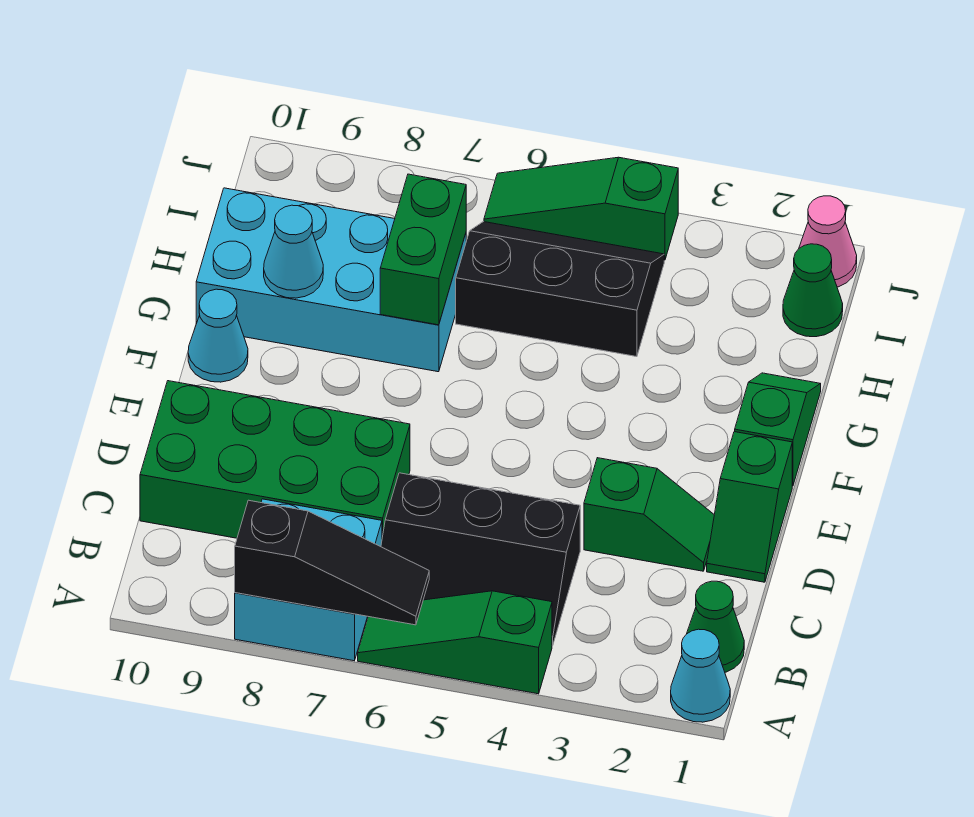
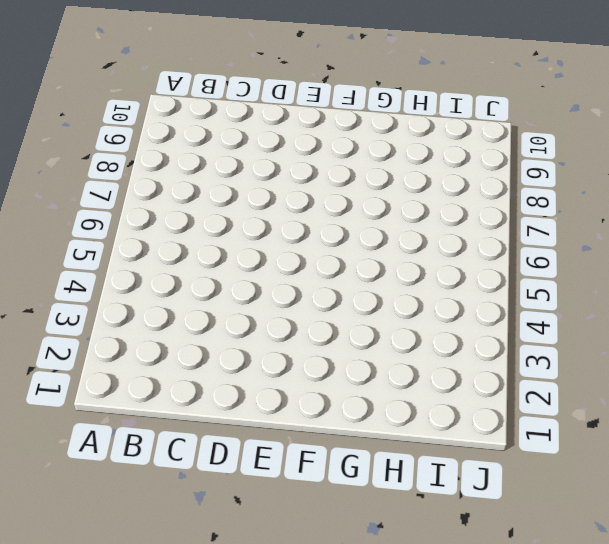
none -> cyan cone A1 level 1
none -> green slope A4:A6 level 1 top 4
none -> cyan brick A7:B8 level 1

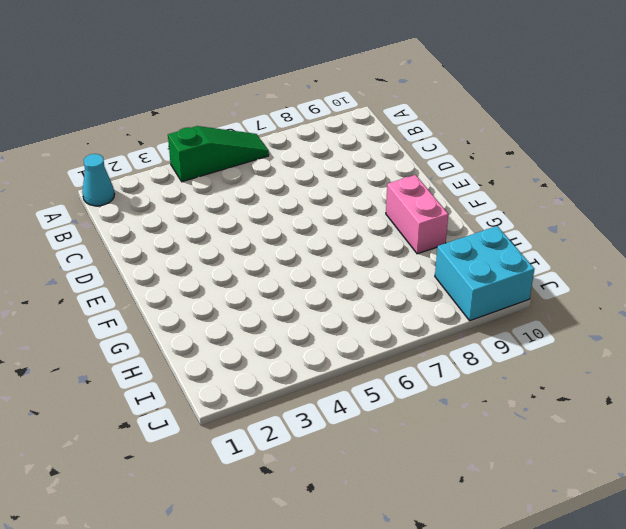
pink brick F9:G9 level 1 -> cyan brick G7:H10 level 1
cyan brick I9:J10 level 1 -> cyan brick A7:B8 level 1
none -> green cone B1 level 1
none -> black slope B4:C6 level 1 top C
none -> green brick C7:D10 level 1

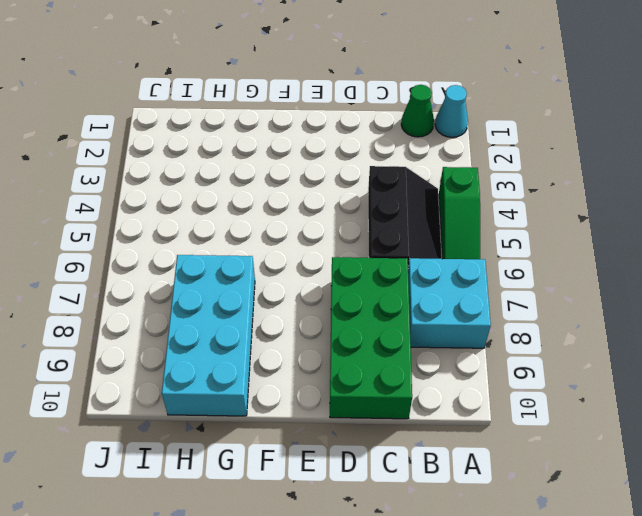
none -> green slope D1:E1 level 1 top E
none -> green slope D2:D3 level 1 top 3
none -> green slope F1:G1 level 1 top F

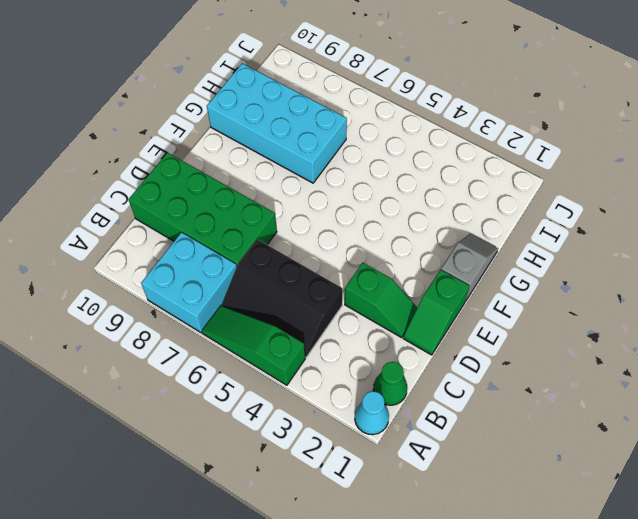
grey slope F1:G1 level 1 top F -> green slope F1:G1 level 1 top F
none -> cyan cone F10 level 1
none -> black slope H4:I6 level 1 top H
none -> green cone I1 level 1

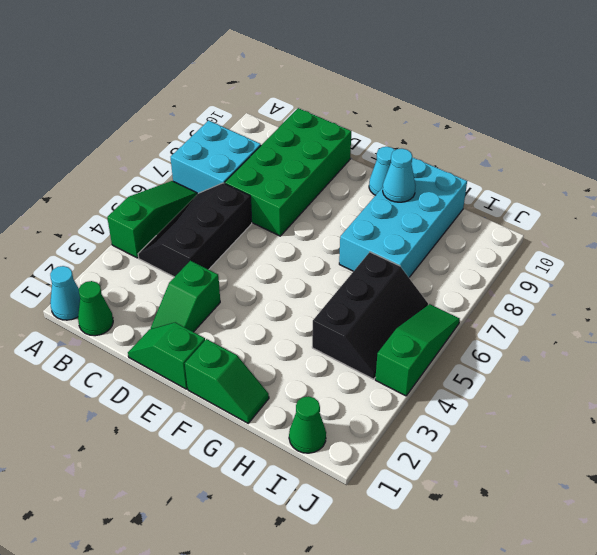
none -> pink cone J1 level 1
none -> black slope A6:A8 level 2 top 8
none -> green brick G7:H7 level 2

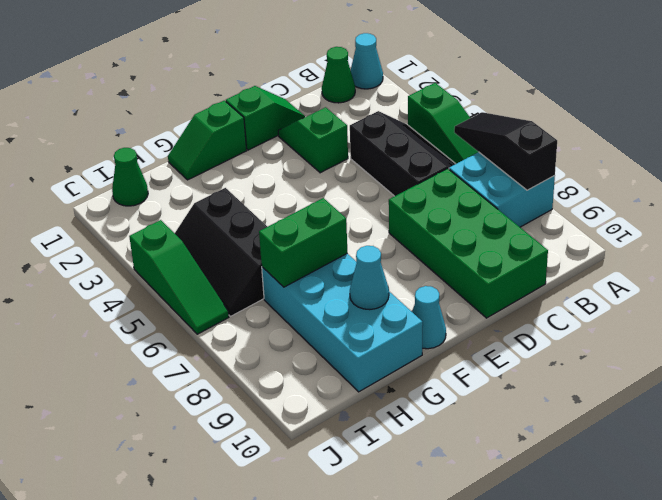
none -> pink cone J1 level 1

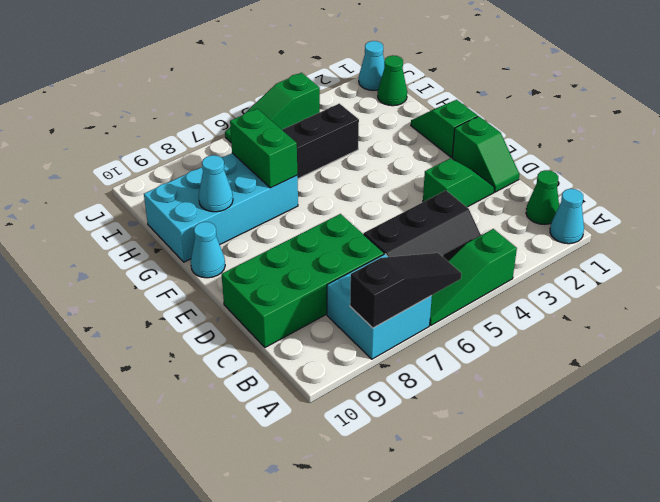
cyan cone J1 level 1 -> pink cone J1 level 1

